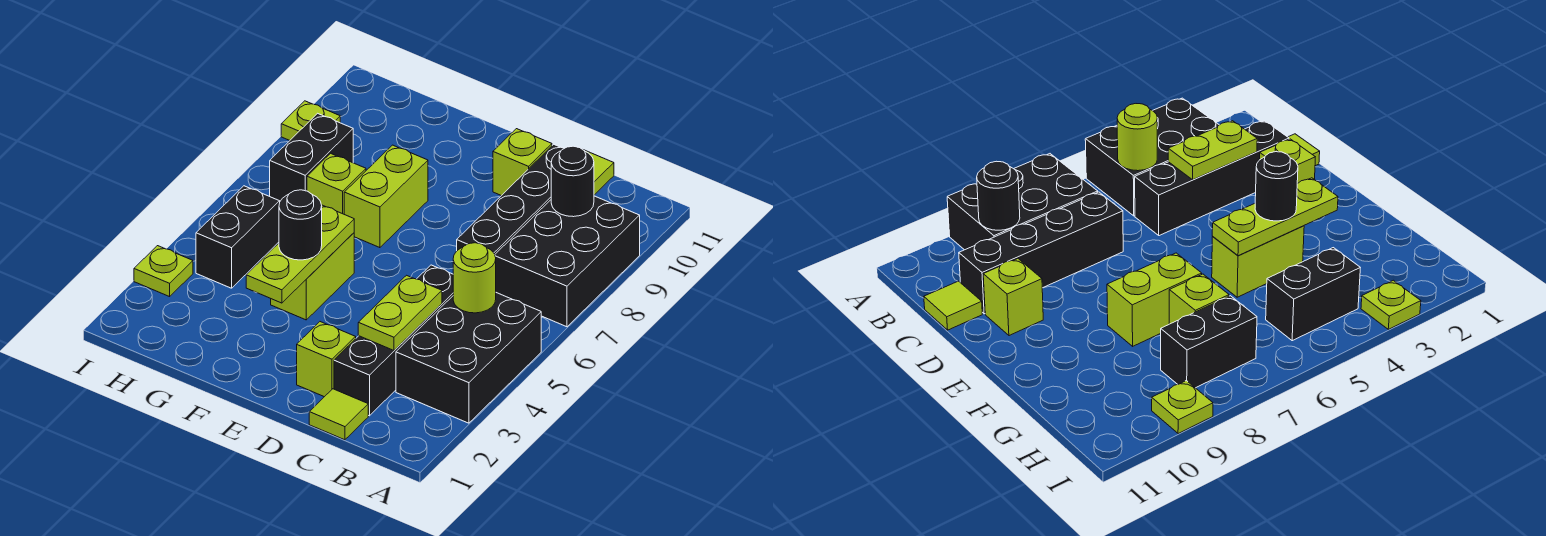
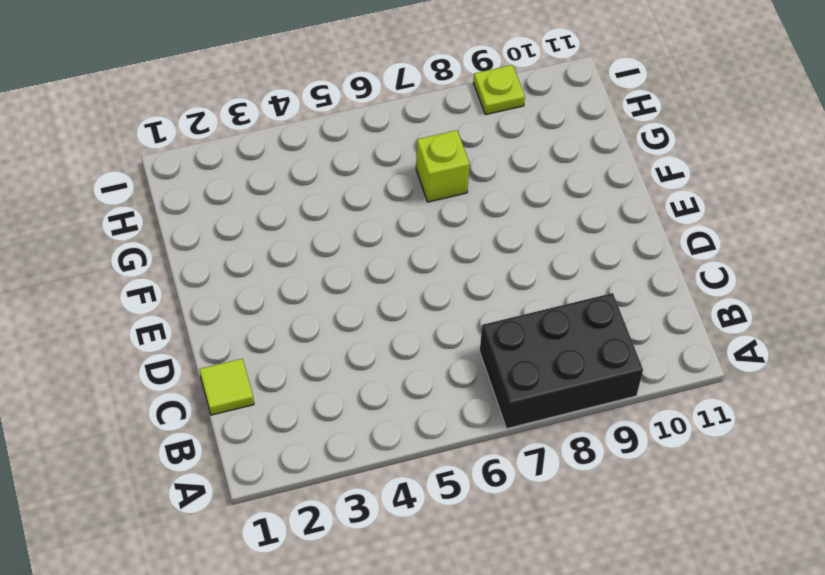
none -> black brick A3:B5 level 1
none -> black brick C2:C5 level 1
none -> black brick C7:C10 level 1

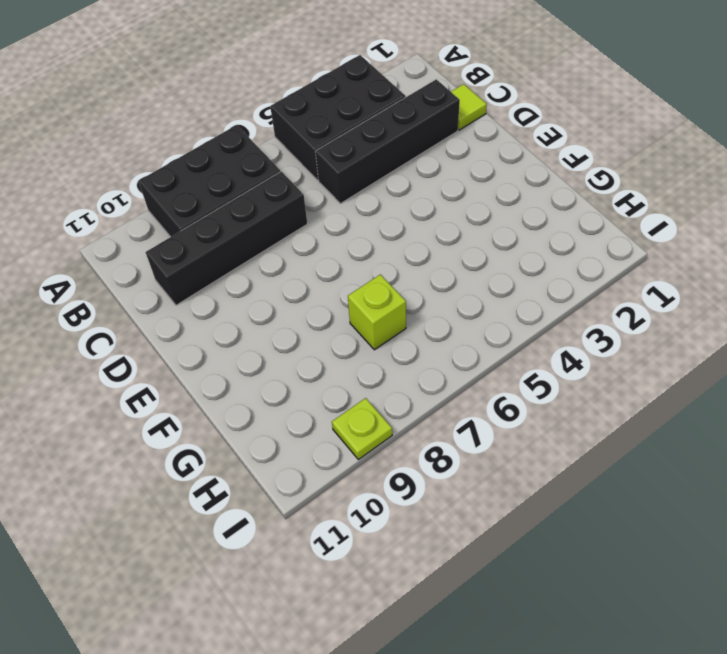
none -> lime tile C11 level 1
none -> lime brick D2 level 1
none -> lime brick D10 level 1

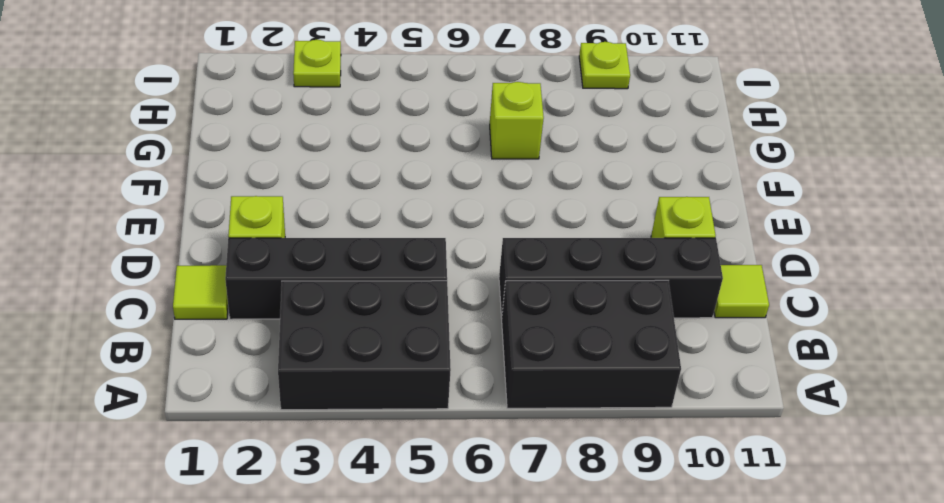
none -> lime brick F4:F5 level 1
none -> lime brick F7:F8 level 1
none -> black brick H4:H5 level 1

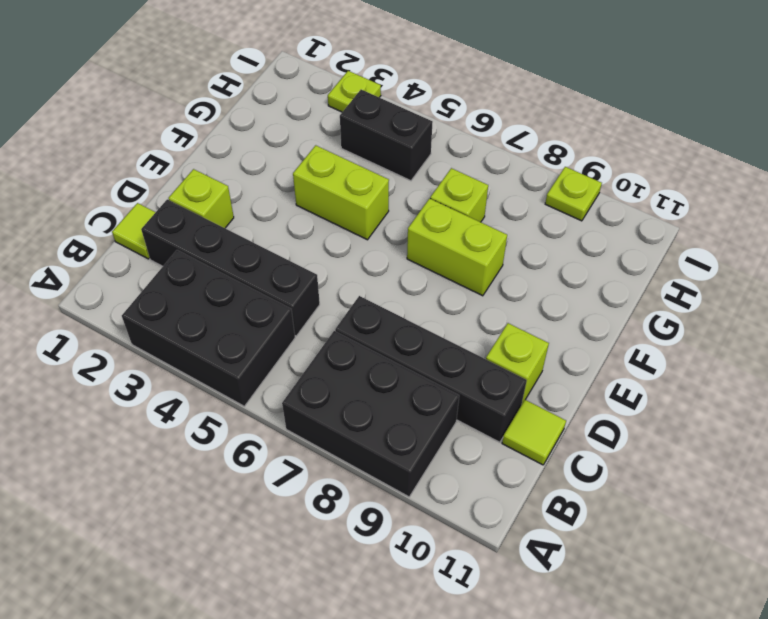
none -> black brick H7:H8 level 1
none -> lime round brick B5 level 2
none -> black round brick B9 level 2

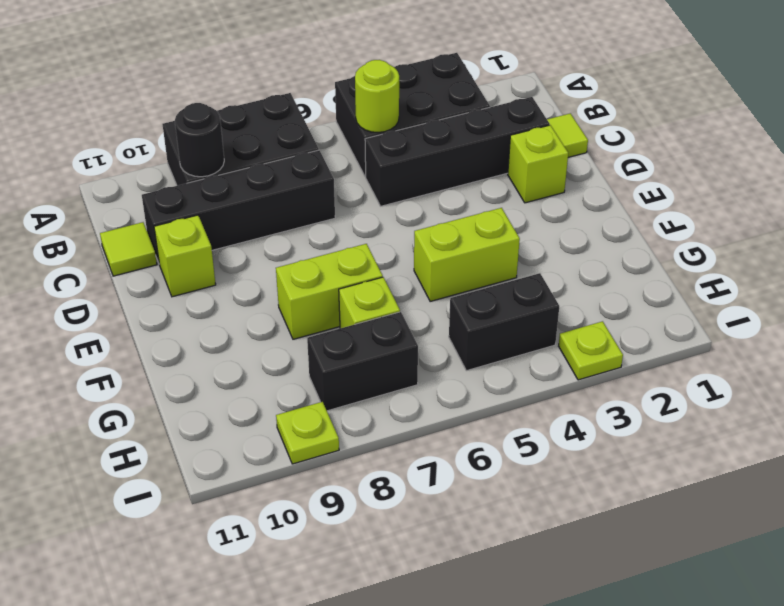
none -> lime plate C3:C4 level 2
none -> lime plate F3:F5 level 2
none -> black round brick F4 level 3

